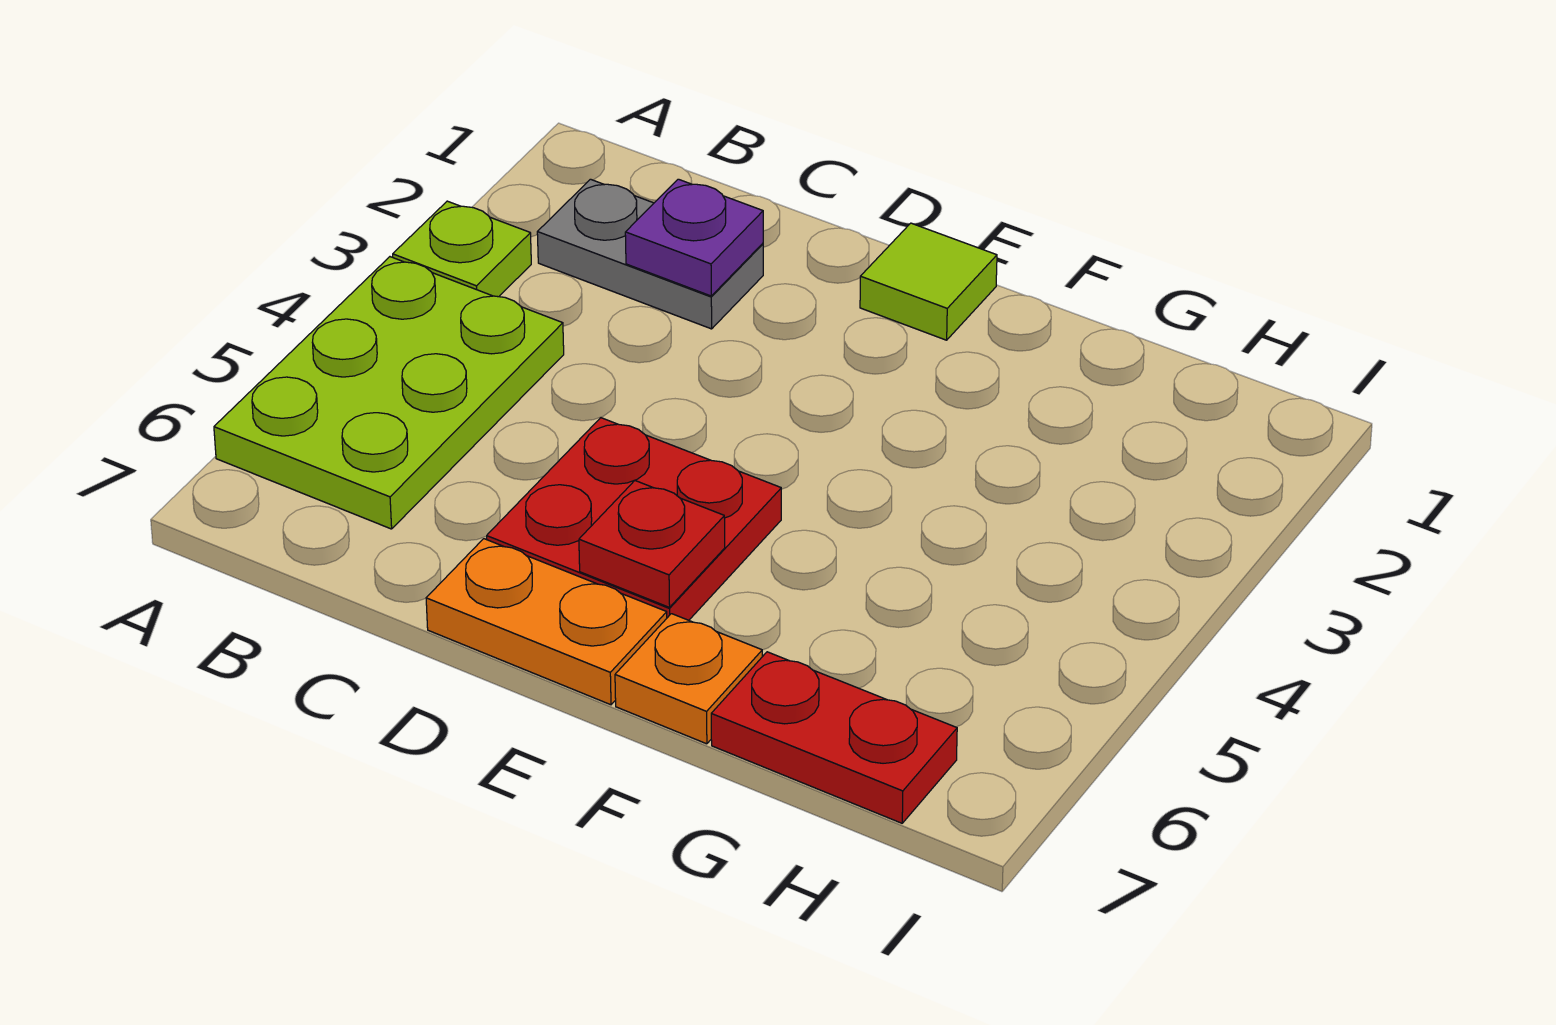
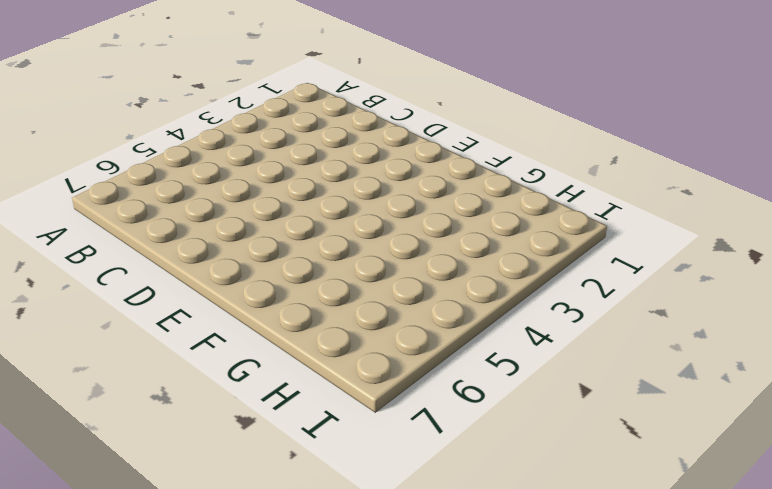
none -> lime plate A3 level 1
none -> lime plate A4:B6 level 1

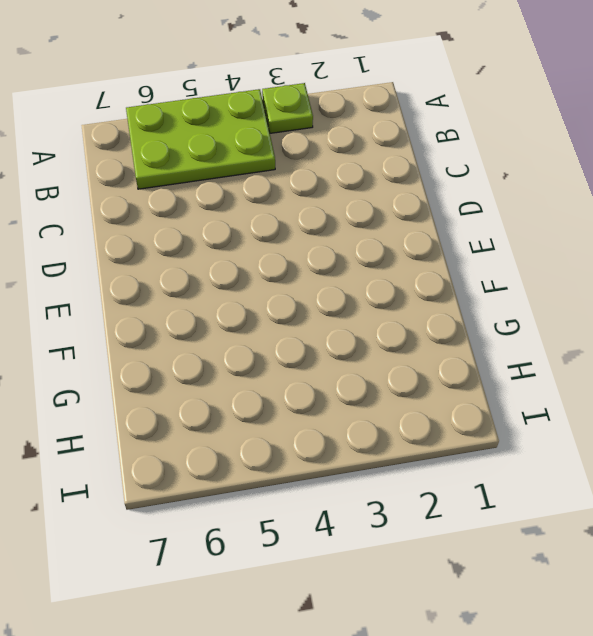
none -> grey plate B2:C2 level 1
none -> red plate D5:E6 level 1

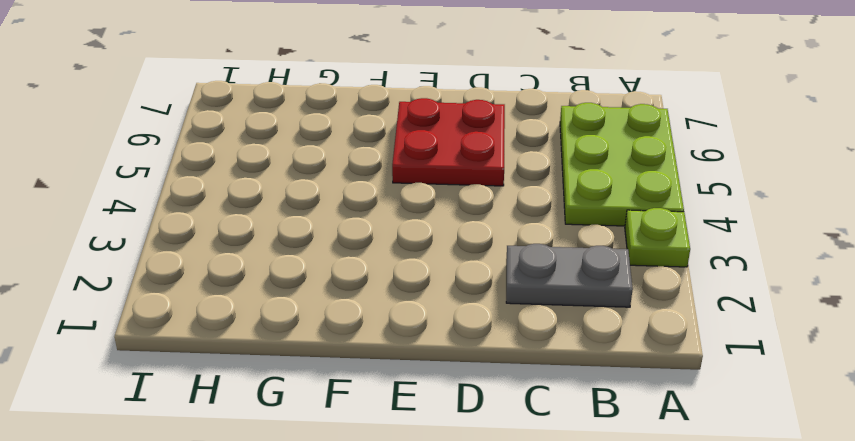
none -> orange plate D7:E7 level 1
none -> lime tile E1 level 1

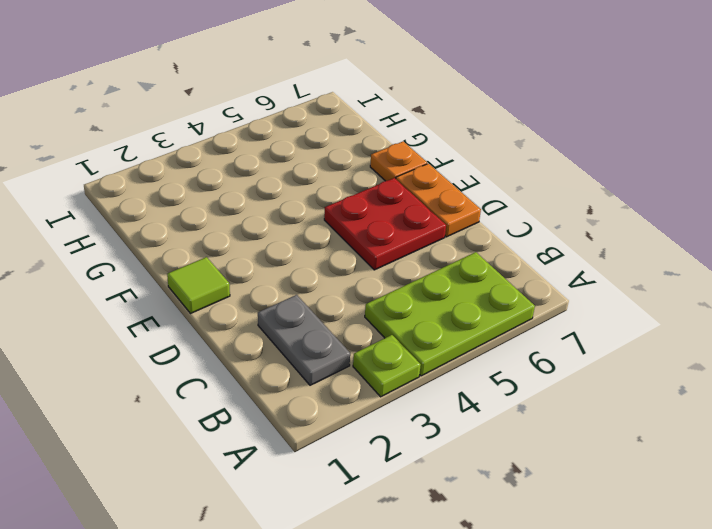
none -> red plate G7:H7 level 1
none -> purple plate C2 level 2

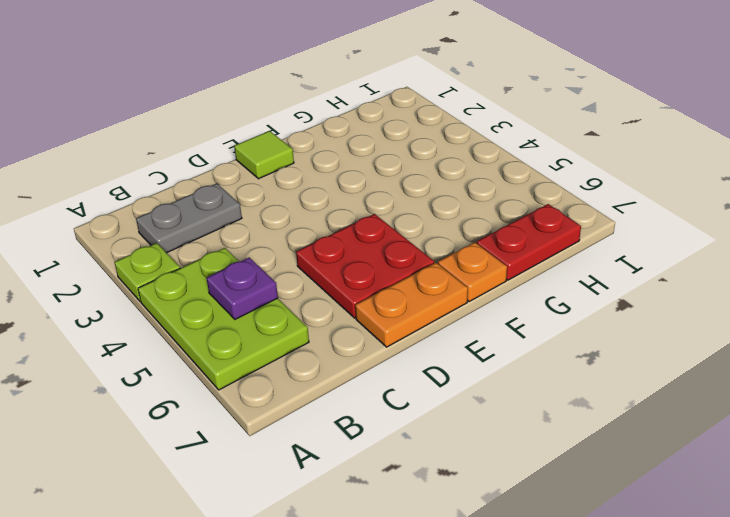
purple plate B5 level 2 -> purple plate C2 level 2
none -> red plate E6 level 2

